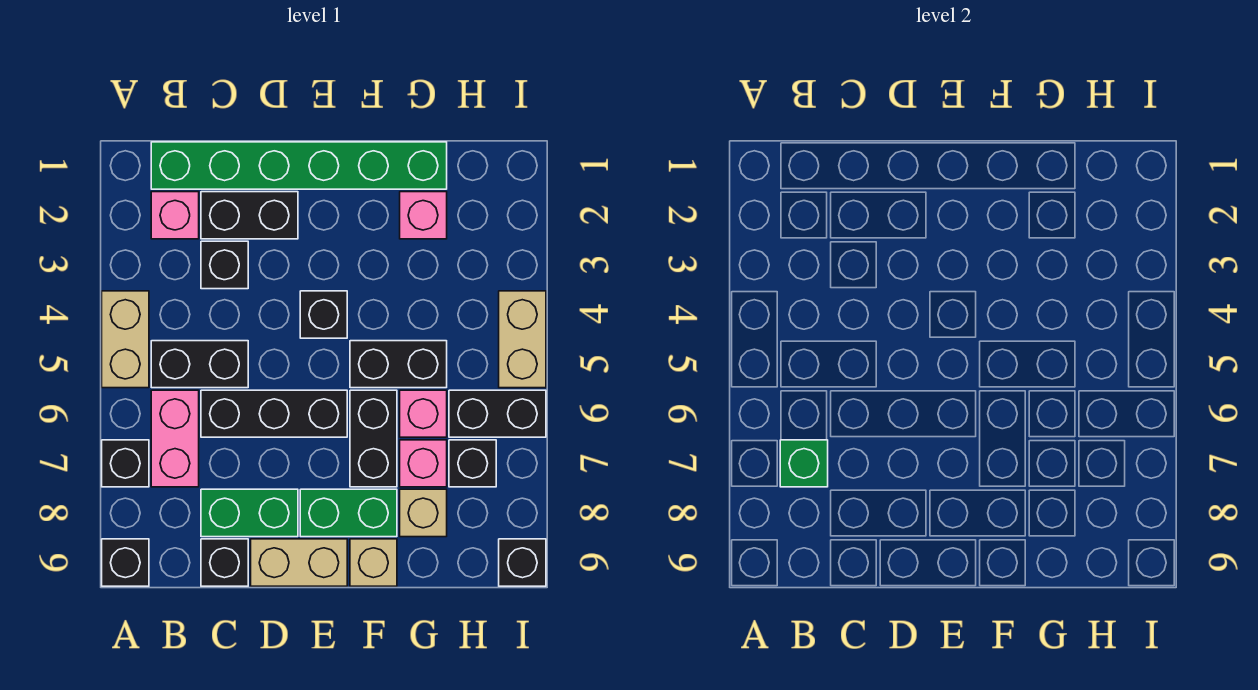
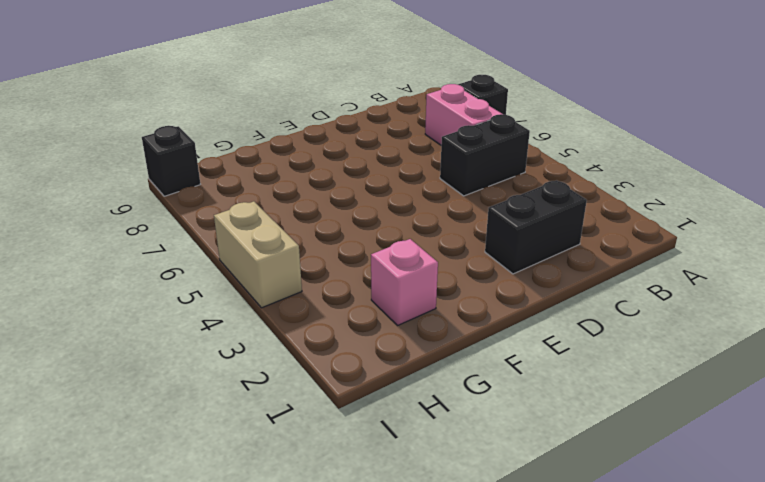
none -> tan brick A4:A5 level 1
none -> black brick A9 level 1
none -> green brick B1:G1 level 1

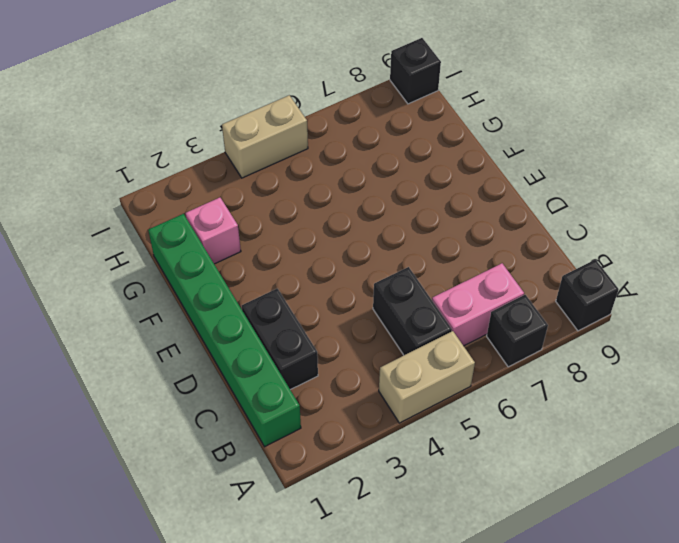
none -> pink brick B2 level 1
none -> black brick C3 level 1
none -> black brick C6:E6 level 1

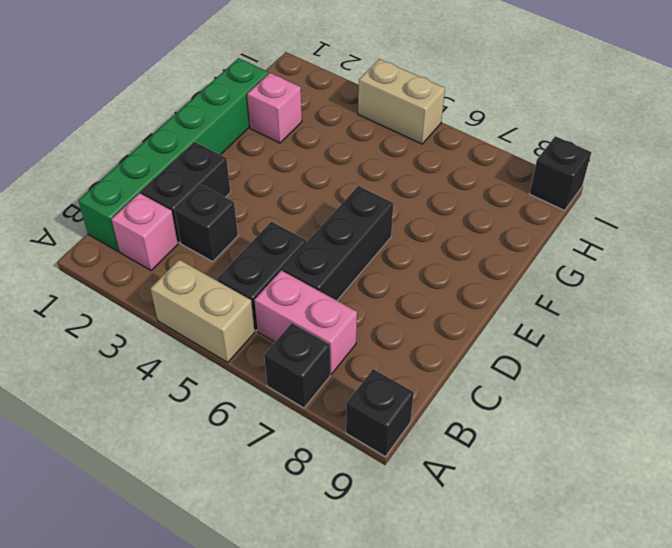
none -> green brick C8:D8 level 1
none -> black brick C9 level 1
none -> tan brick D9:E9 level 1

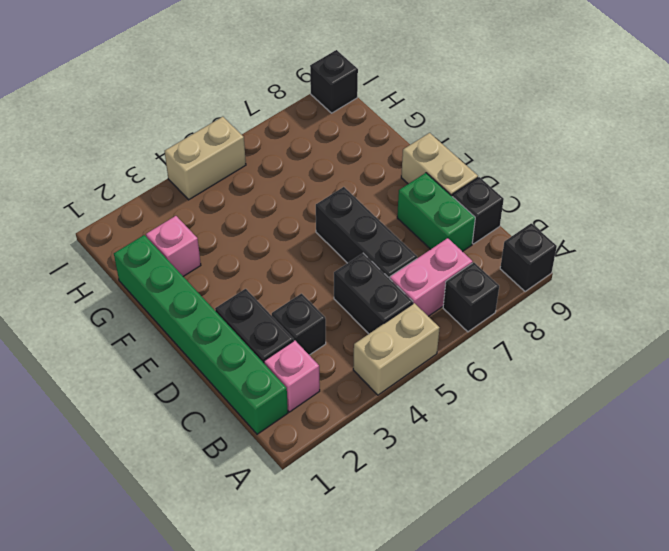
none -> black brick E4 level 1
none -> green brick E8:F8 level 1
none -> black brick F5:G5 level 1

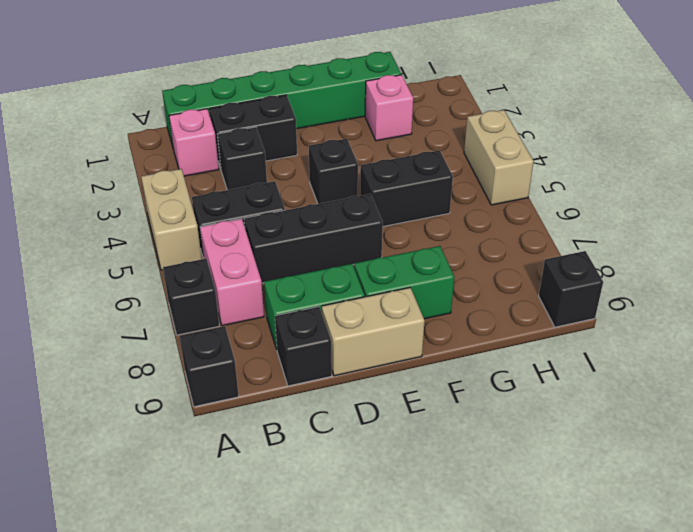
none -> black brick F6:F7 level 1
none -> tan brick F9 level 1
none -> pink brick G6 level 1

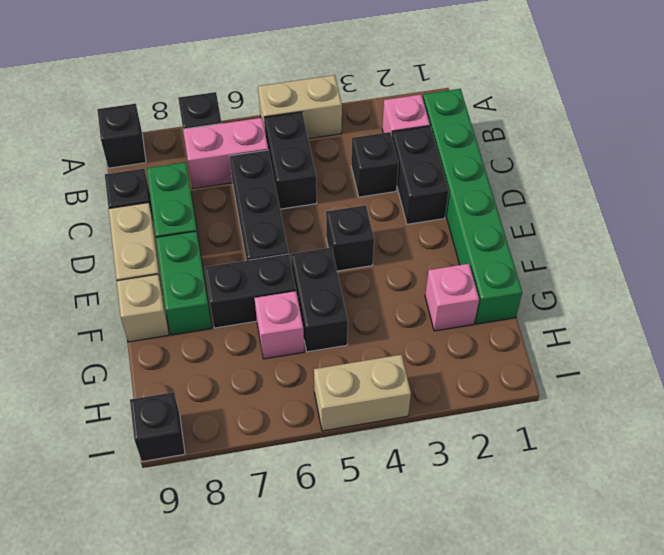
none -> pink brick G7 level 1
none -> tan brick G8 level 1
none -> black brick H6:I6 level 1

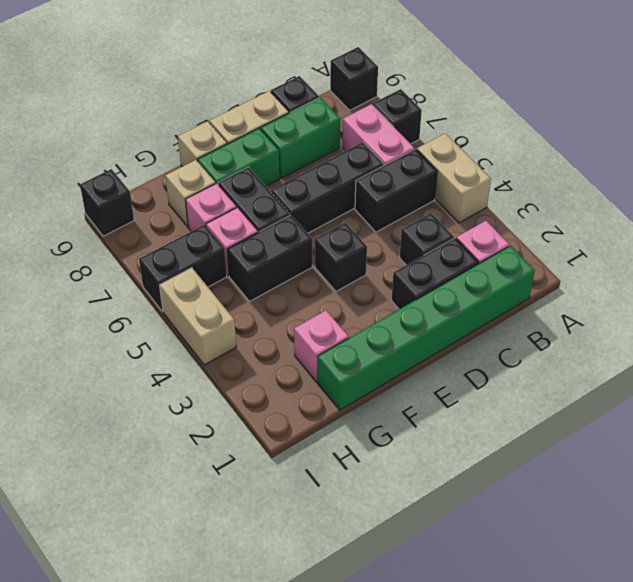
none -> black brick H7 level 1
none -> green brick B7 level 2

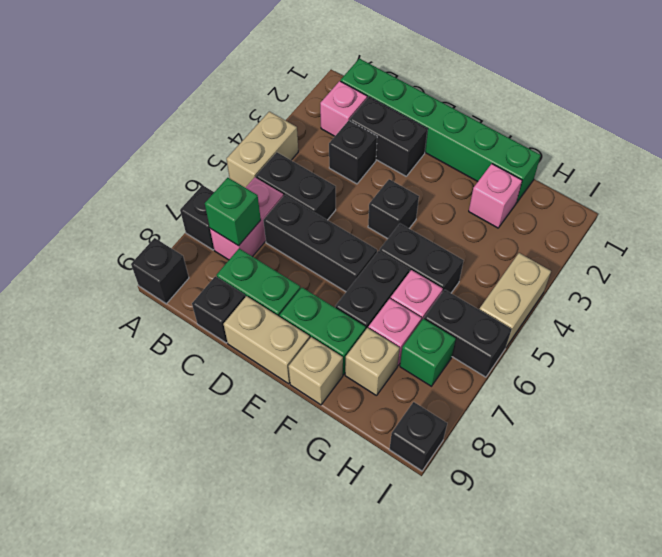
green brick H7 level 1 -> black brick H7 level 1

